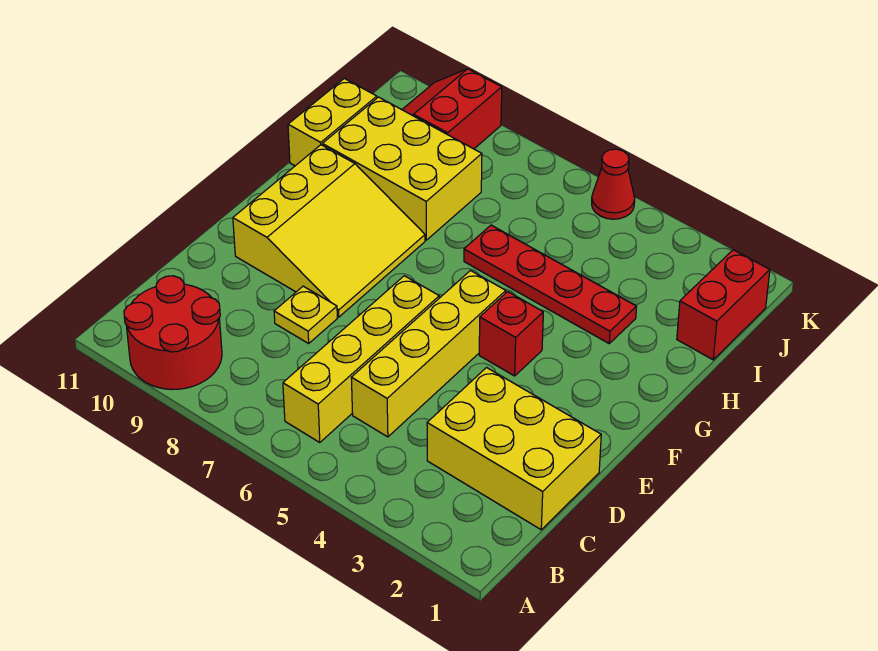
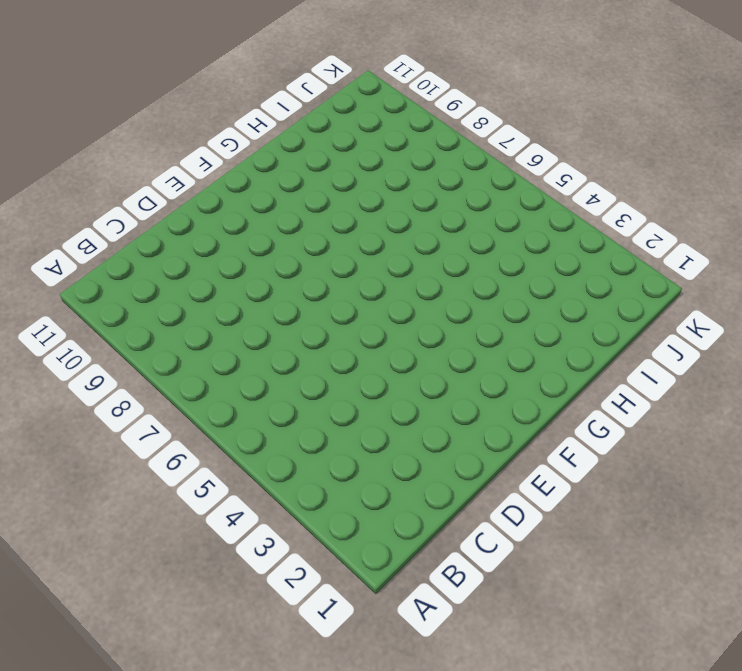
none -> red round brick A9:B10 level 1
none -> yellow brick B6:E6 level 1
none -> yellow brick C1:D3 level 1

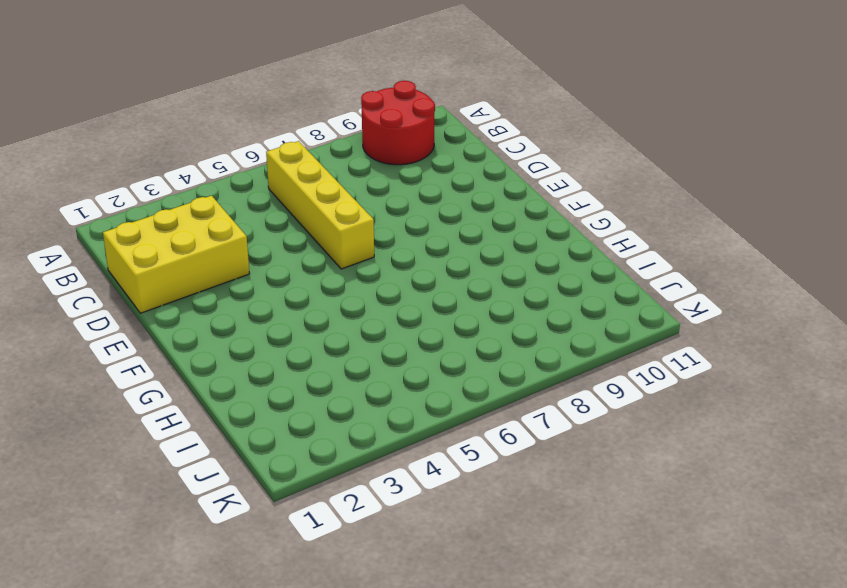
none -> yellow brick C5:F5 level 1
none -> yellow plate D8 level 1
none -> yellow slope E8:G10 level 1 top 10

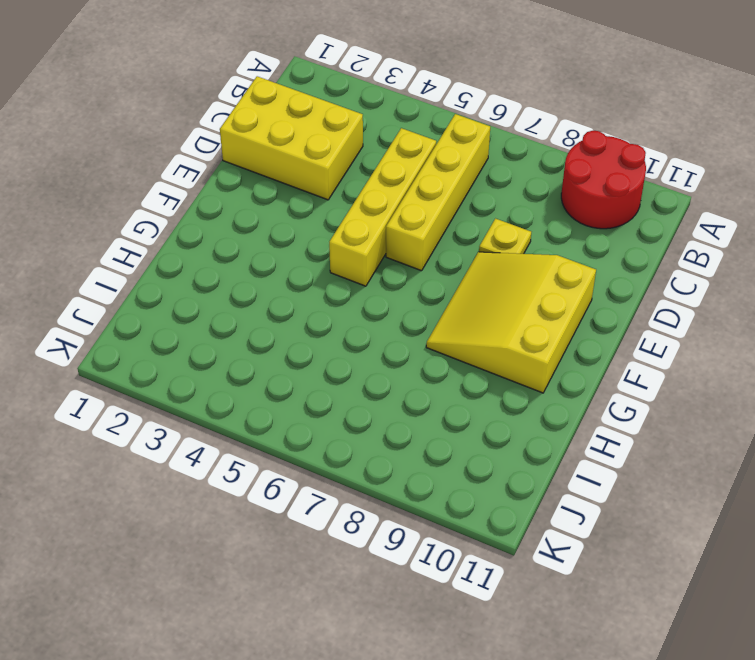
none -> red brick F4 level 1
none -> red plate H3:H6 level 1
none -> yellow brick H8:I10 level 1

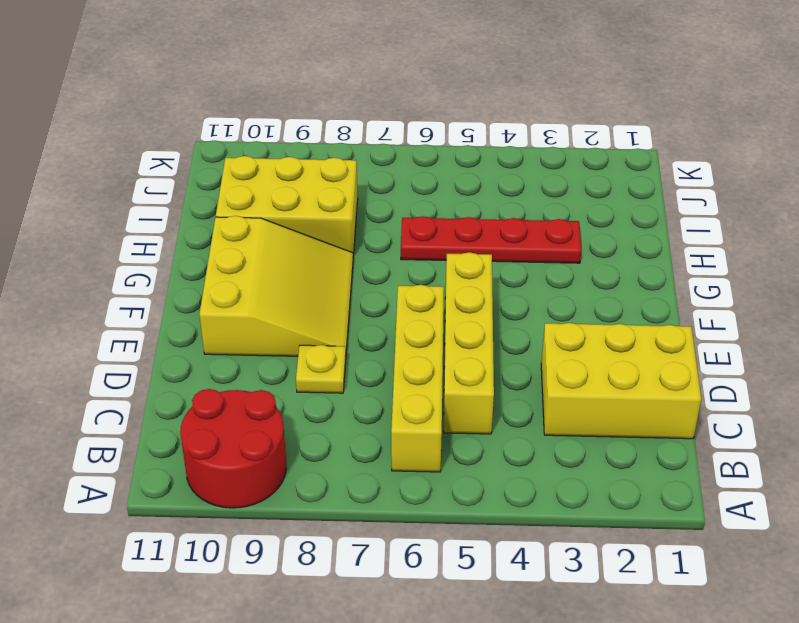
none -> red brick F4 level 1
none -> yellow brick H11:I11 level 1
none -> red brick I1:J1 level 1

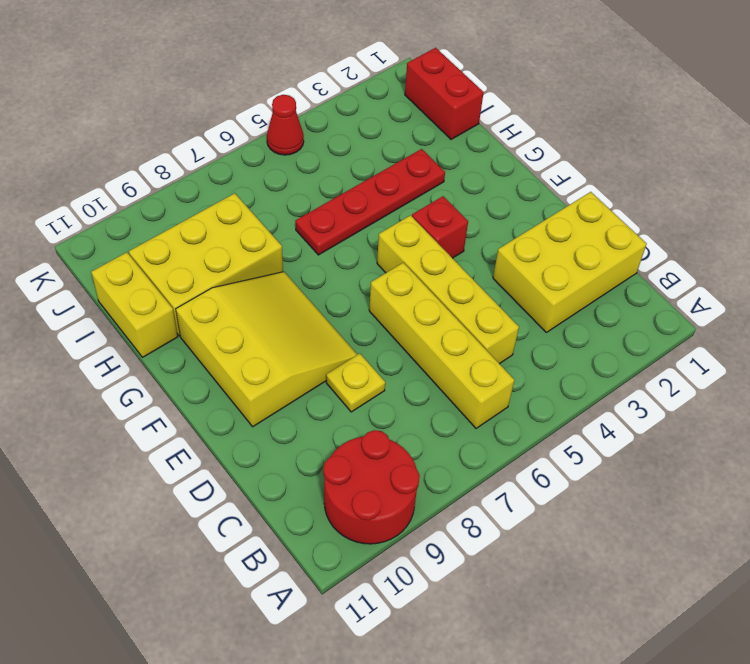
none -> red slope J9:K10 level 1 top 9

